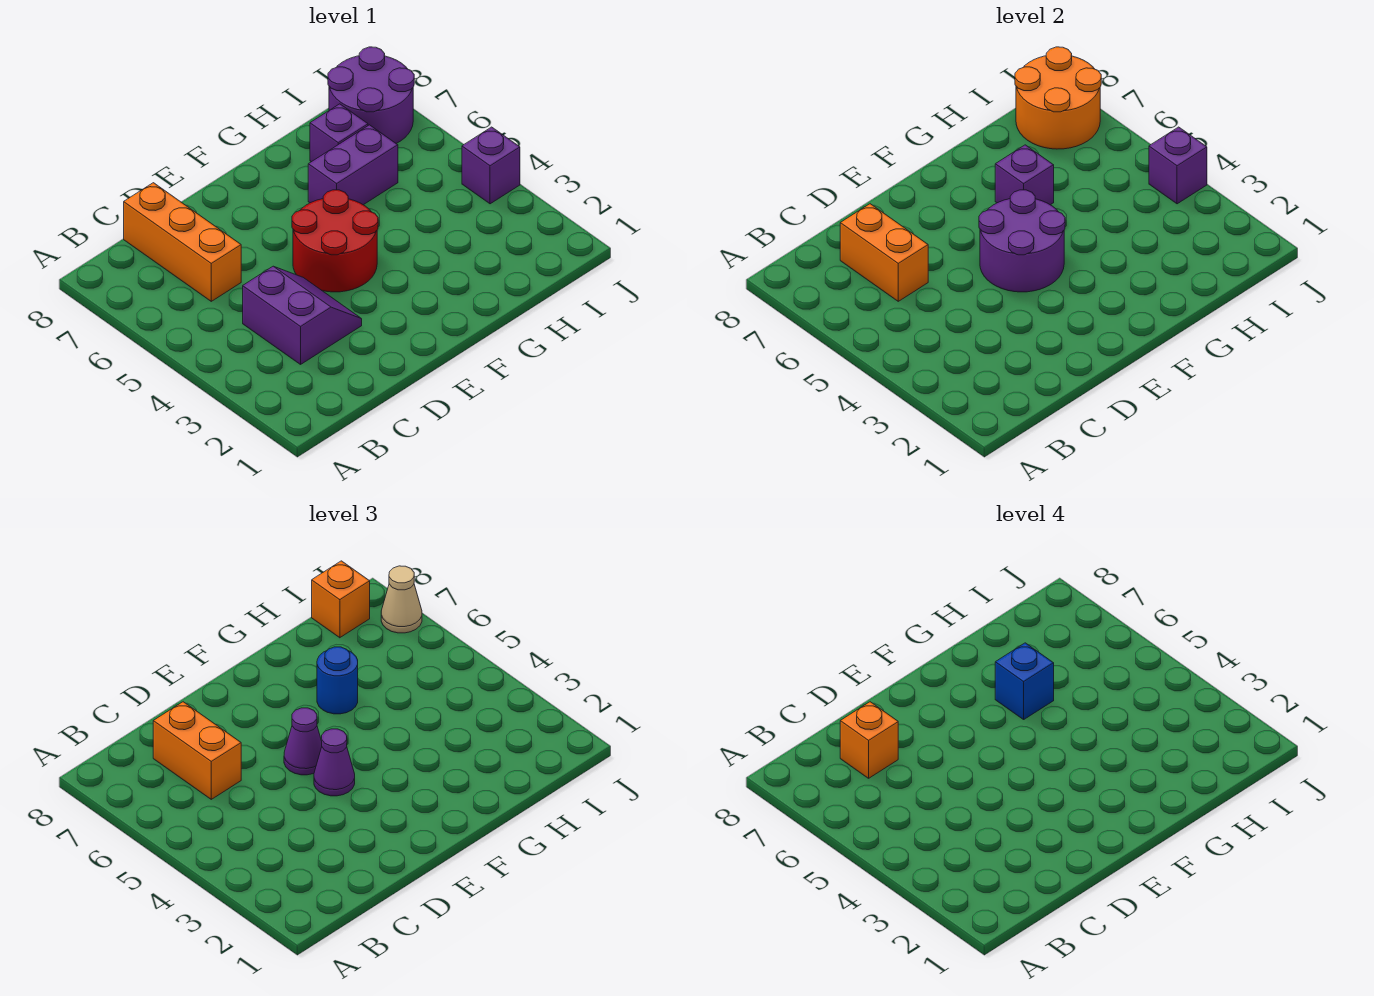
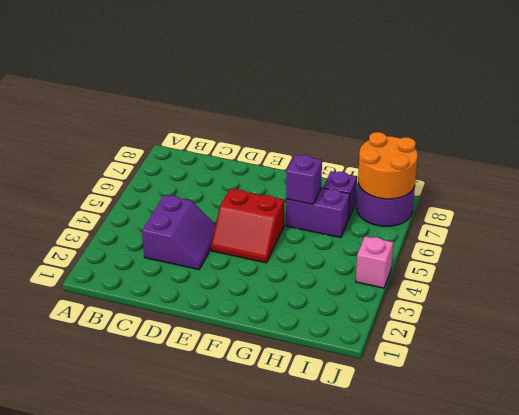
red slope E4:F5 level 1 top 5 -> red round brick E4:F5 level 1
pink brick J4 level 1 -> purple brick J4 level 1
none -> orange brick C6:C8 level 1
none -> orange brick C6:C7 level 2
none -> purple round brick E4:F5 level 2

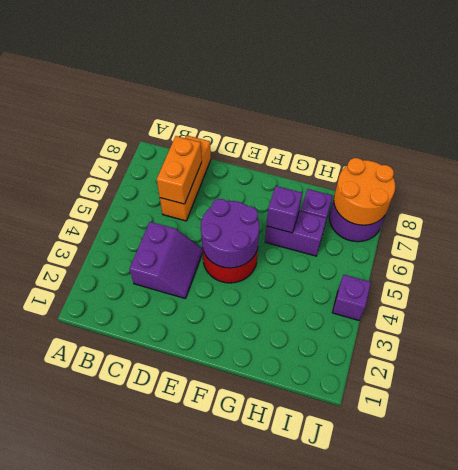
none -> purple brick J4 level 2
none -> orange brick C6:C7 level 3
none -> purple cone E4 level 3

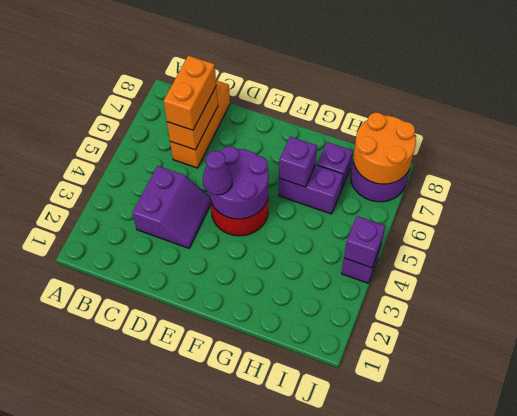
none -> purple cone E5 level 3
none -> blue round brick G6 level 3
none -> orange brick I8 level 3

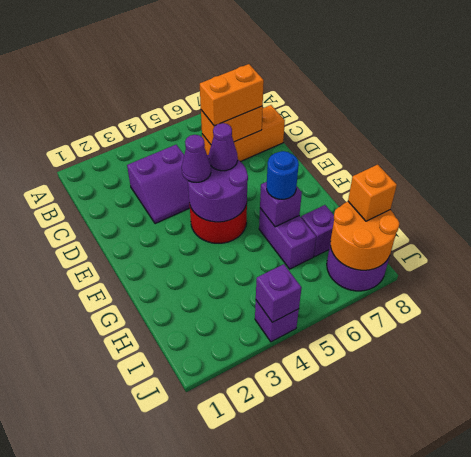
none -> tan cone J7 level 3
none -> orange brick C7 level 4
none -> blue brick G6 level 4

